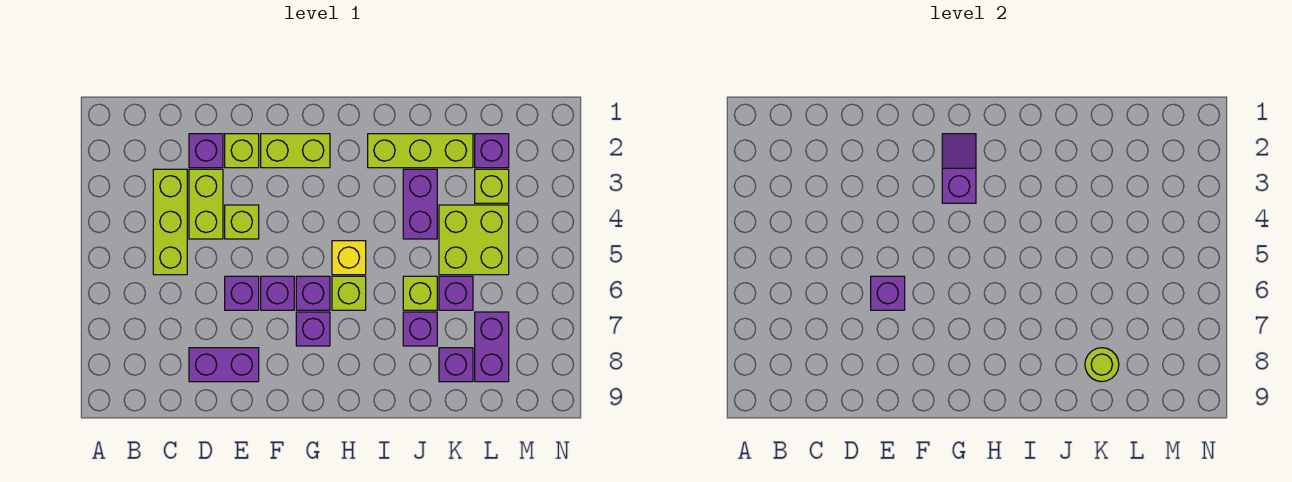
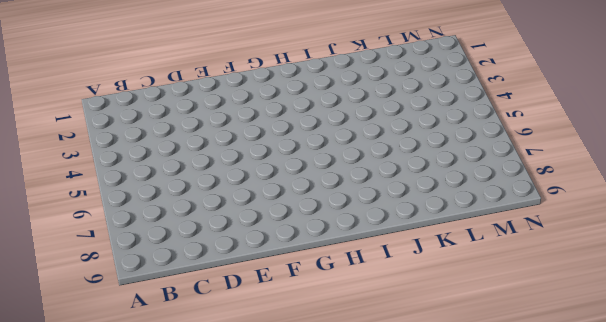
none -> lime brick C3:C5 level 1
none -> purple brick D2 level 1
none -> lime brick D3:D4 level 1

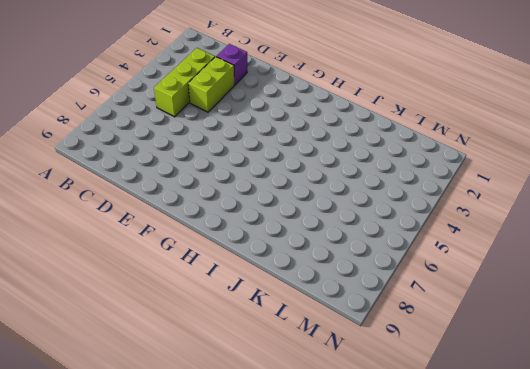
none -> purple brick D8:E8 level 1
none -> lime brick E2 level 1
none -> lime brick E4 level 1

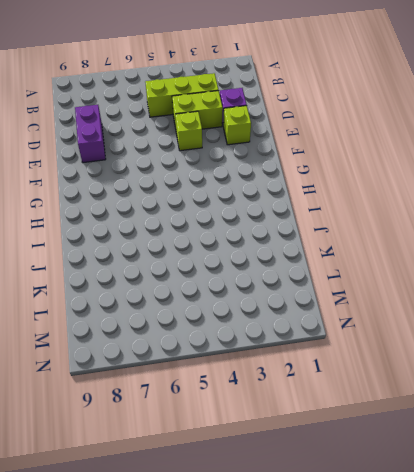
none -> purple brick E6 level 1
none -> lime brick F2:G2 level 1
none -> purple brick F6 level 1

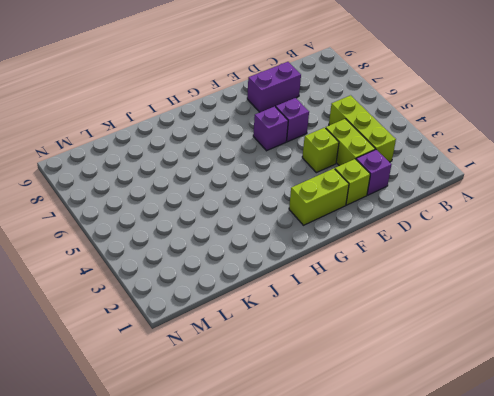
none -> purple brick G6 level 1
none -> purple brick G7 level 1
none -> yellow brick H5 level 1

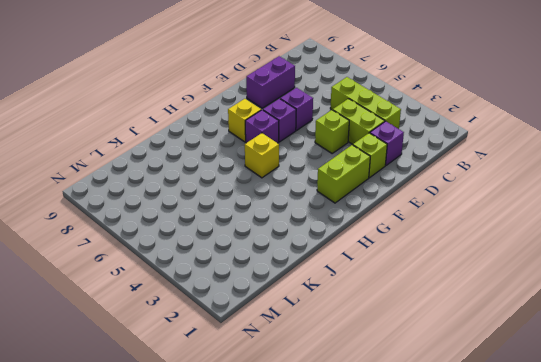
yellow brick G7 level 1 -> purple brick G7 level 1
none -> lime brick H6 level 1
none -> lime brick I2:K2 level 1
none -> purple brick J3:J4 level 1

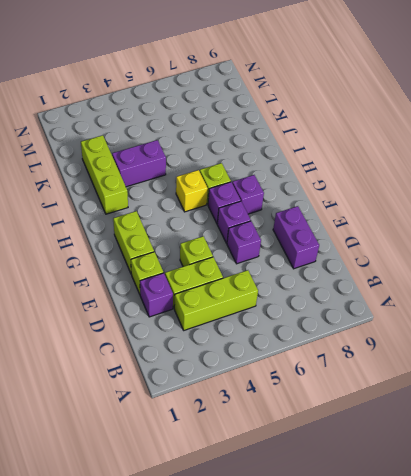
none -> lime brick J6 level 1
none -> purple brick J7 level 1
none -> lime brick K4:L5 level 1

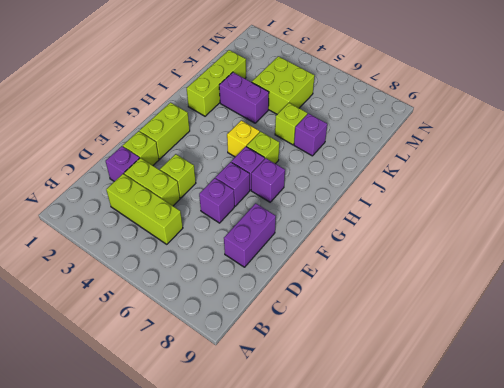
none -> purple brick K6 level 1
none -> purple brick K8 level 1
none -> purple brick L2 level 1

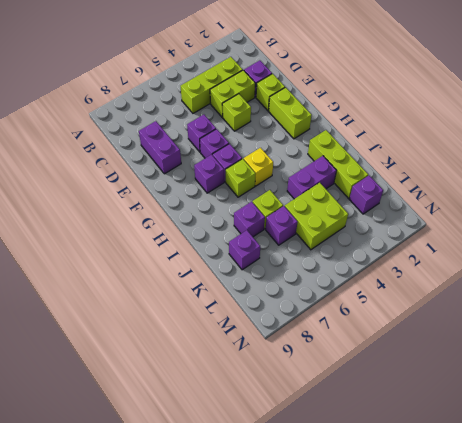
none -> lime brick L3 level 1
none -> purple brick L7:L8 level 1
none -> purple brick E6 level 2

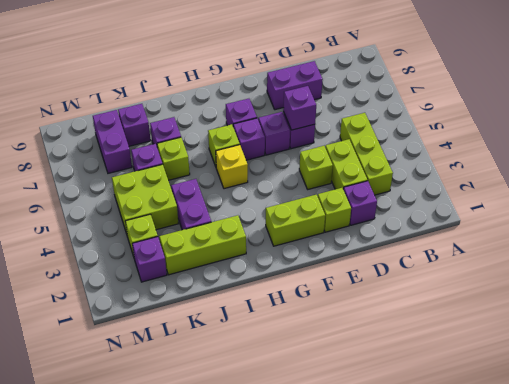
none -> purple slope G2:G3 level 2 top 3
none -> lime round brick K8 level 2

